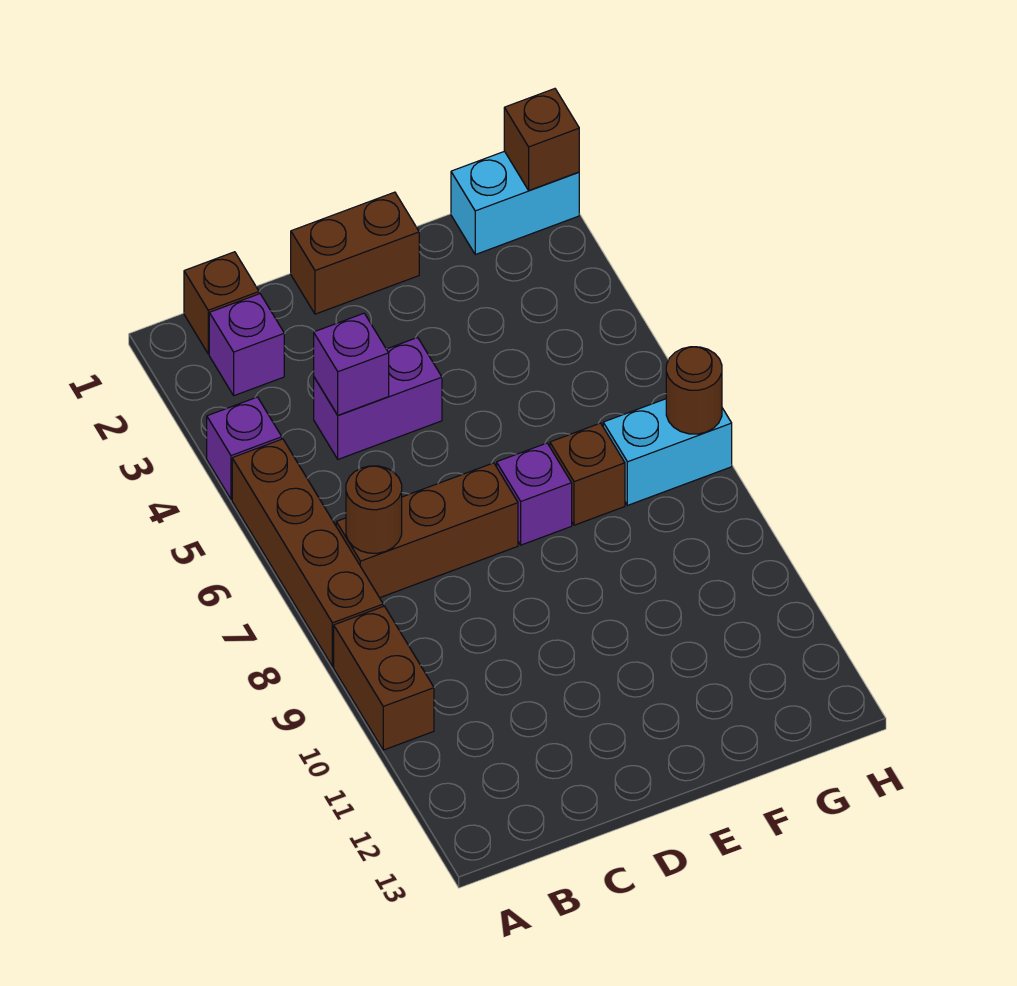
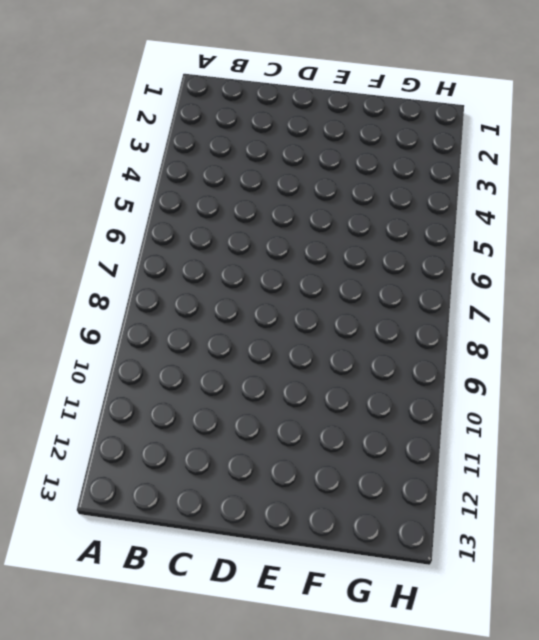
none -> purple brick A4 level 1
none -> brown brick A5:A8 level 1
none -> brown brick A9:A10 level 1

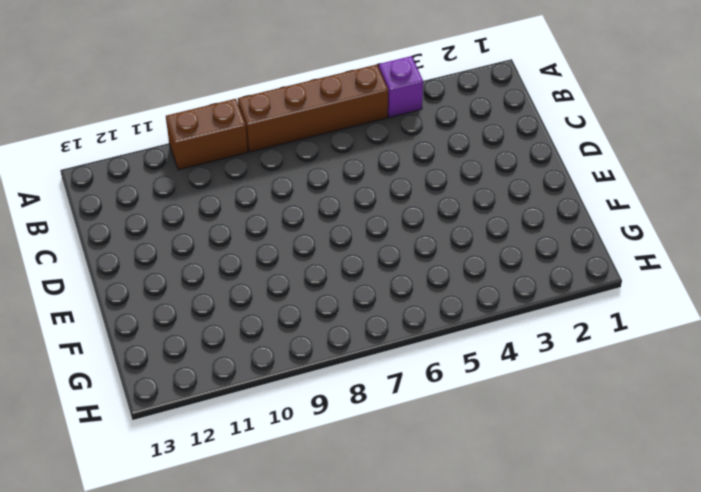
none -> brown brick B1 level 1
none -> purple brick B2 level 1
none -> brown brick B7:D7 level 1

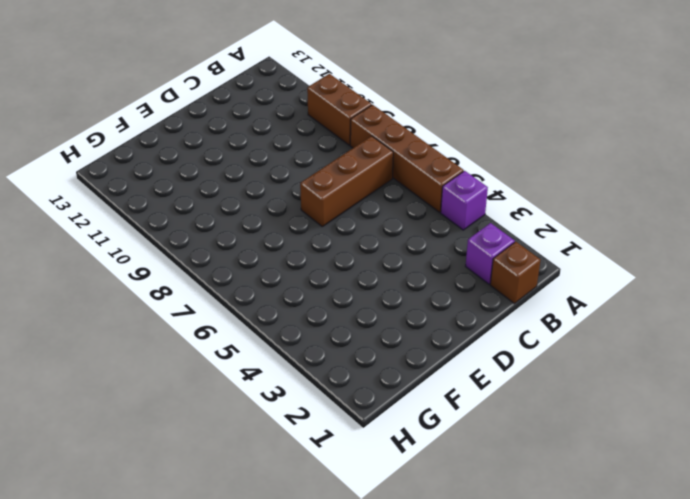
none -> purple brick C4:D4 level 1
none -> brown brick D1:E1 level 1
none -> purple brick E7 level 1

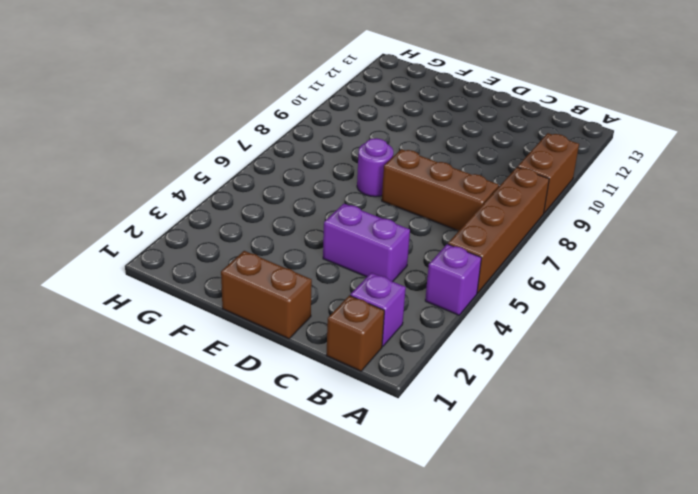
purple round brick E7 level 1 -> purple brick E7 level 1
none -> brown brick F7 level 1
none -> cyan brick G1:H1 level 1
none -> cyan brick G7:H7 level 1

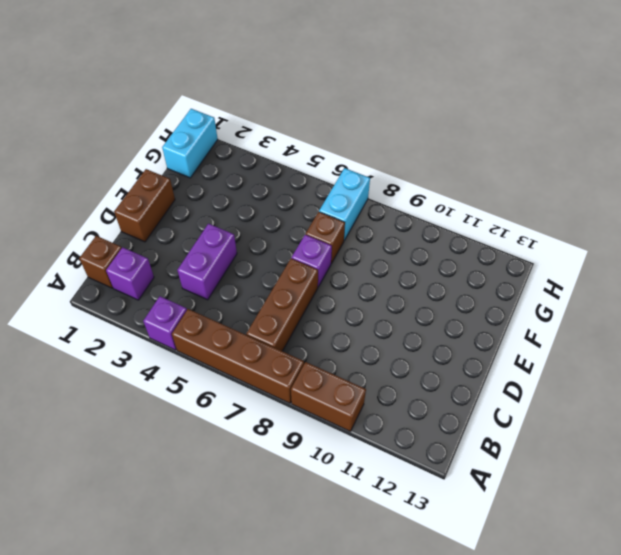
none -> brown round brick B7 level 2
none -> purple brick C4 level 2
none -> brown brick H1 level 2

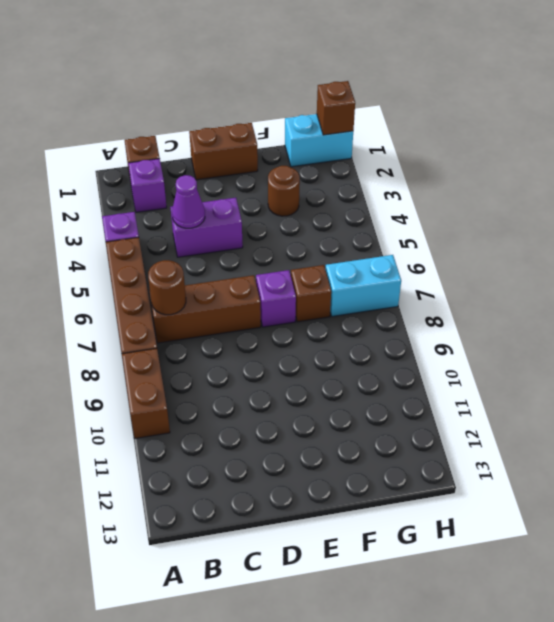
purple cone C4 level 2 -> purple brick C4 level 2
brown round brick F3 level 1 -> brown round brick H7 level 2

